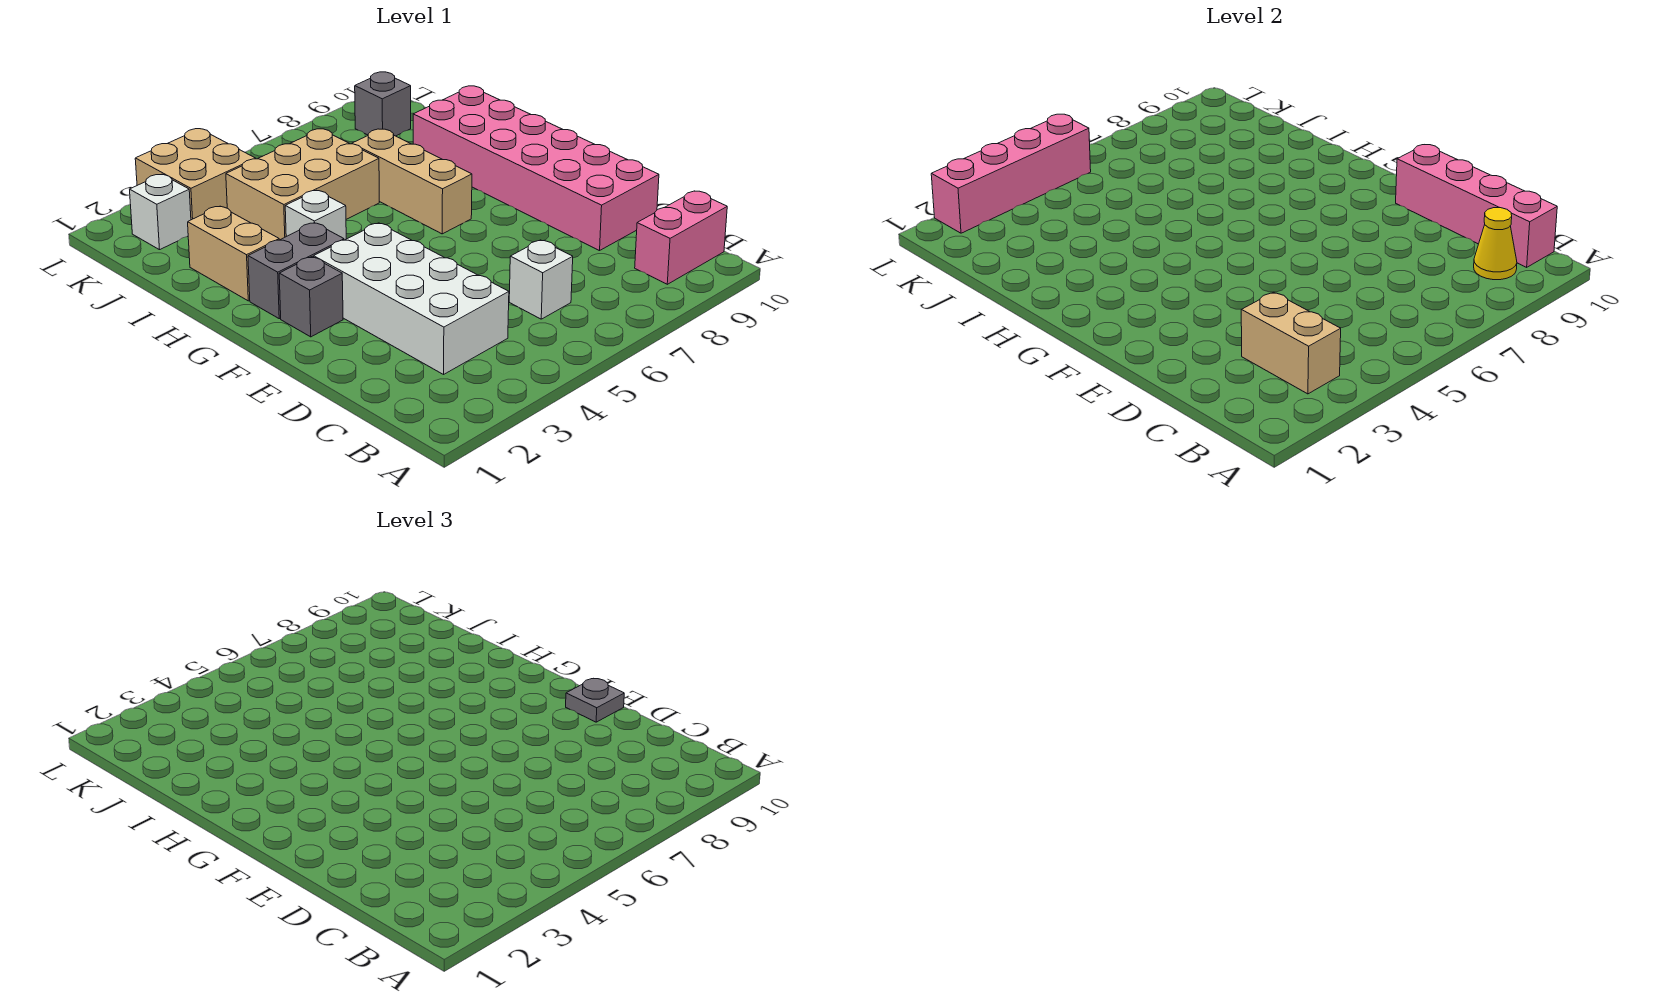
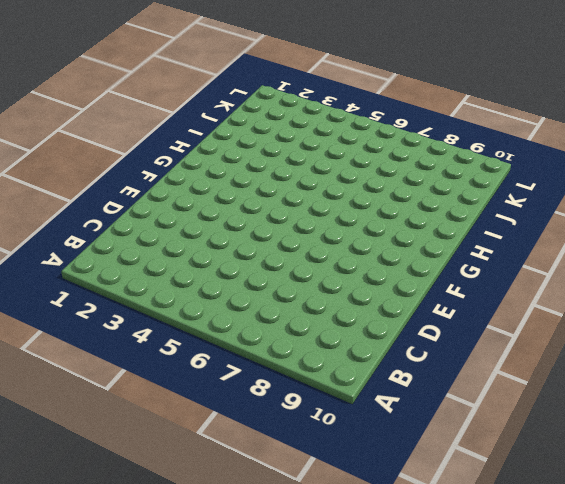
none -> pink brick B9:B10 level 1
none -> white brick C3:F4 level 1
none -> white brick C6 level 1

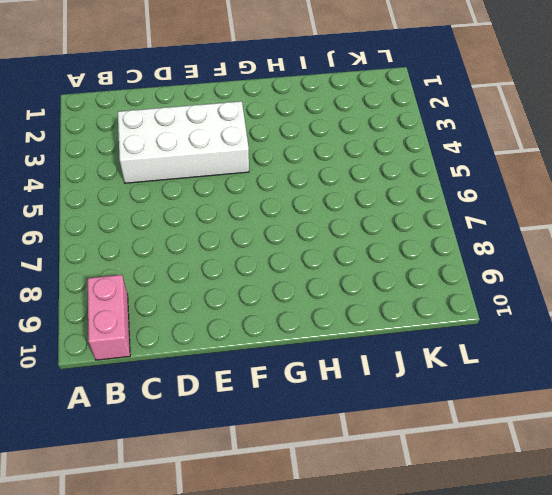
none -> white brick C6 level 1
none -> pink brick D9:I10 level 1
none -> grey brick F2 level 1

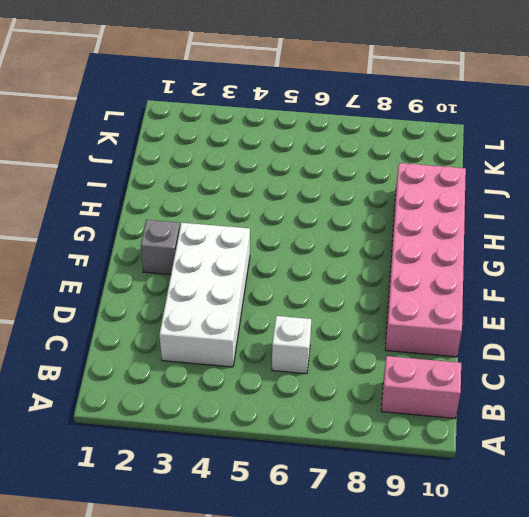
none -> grey brick G2:G3 level 1
none -> tan brick G7:I7 level 1
none -> tan brick H2:I2 level 1

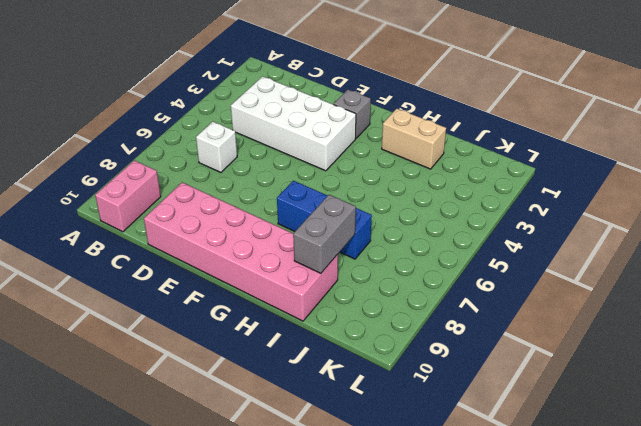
blue brick G7:I7 level 1 -> tan brick G7:I7 level 1
grey brick I8:I9 level 2 -> grey brick G2:G3 level 1
none -> white brick H4 level 1
none -> tan brick I4:J6 level 1
none -> white brick K2 level 1

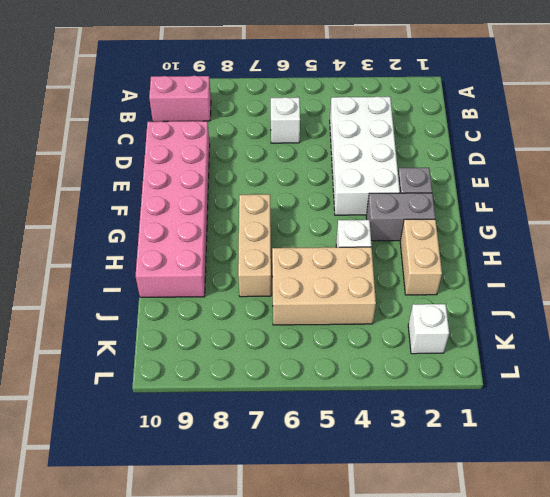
none -> tan brick K3:L4 level 1
none -> grey brick K9 level 1
none -> tan brick B3:C3 level 2

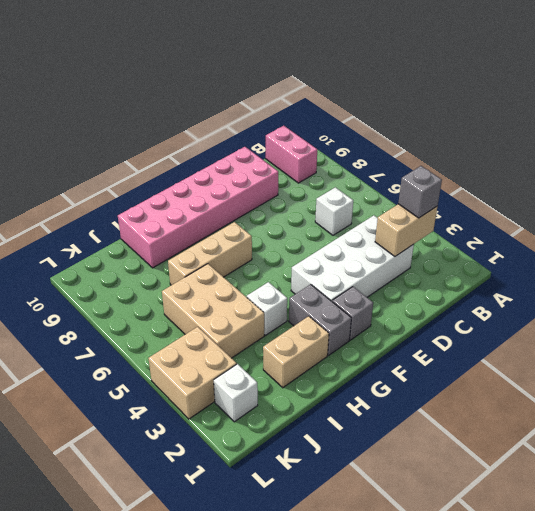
grey brick B3 level 3 -> grey brick K9 level 1
none -> yellow cone B9 level 2
none -> pink brick B10:E10 level 2
none -> pink brick L2:L5 level 2

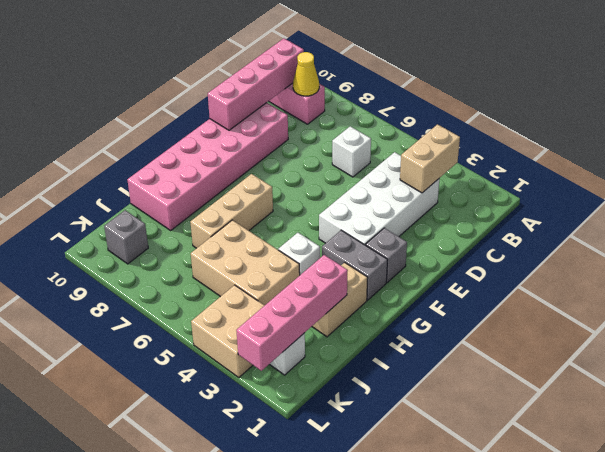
pink brick I2:L2 level 2 -> pink brick L2:L5 level 2
none -> grey plate E10 level 3

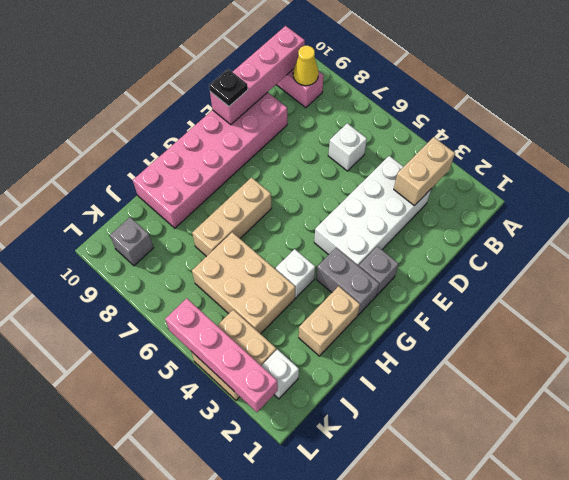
black plate E10 level 3 -> grey plate E10 level 3

